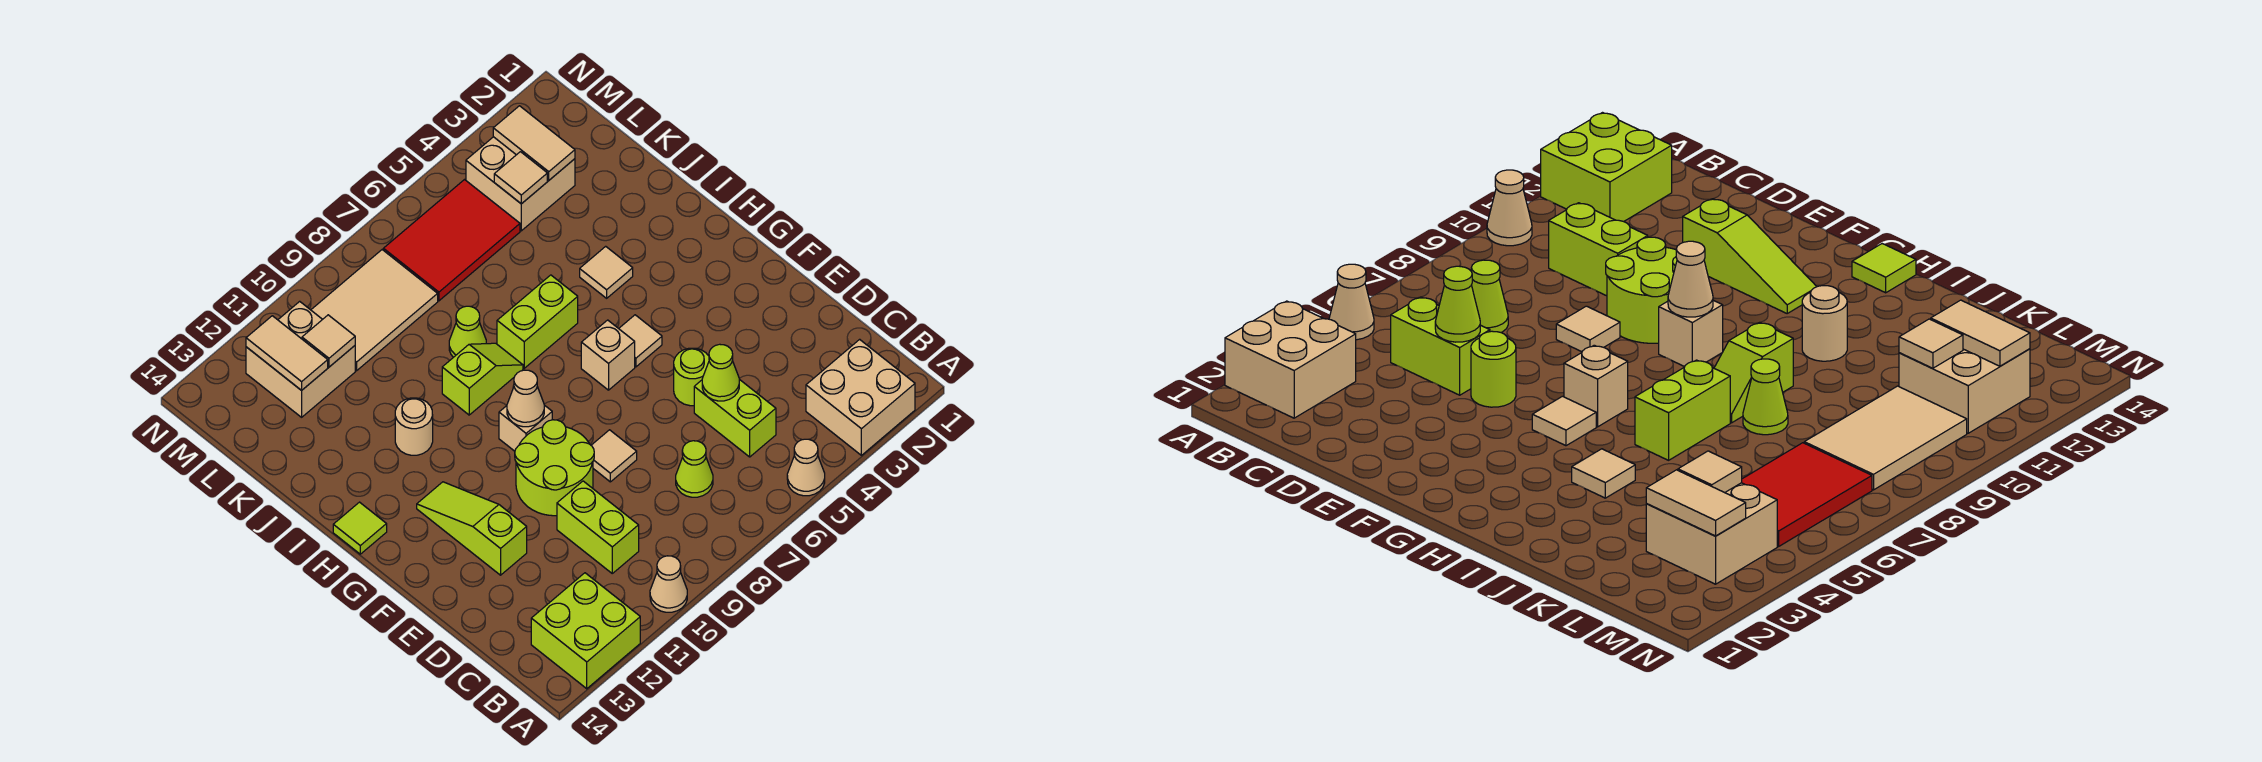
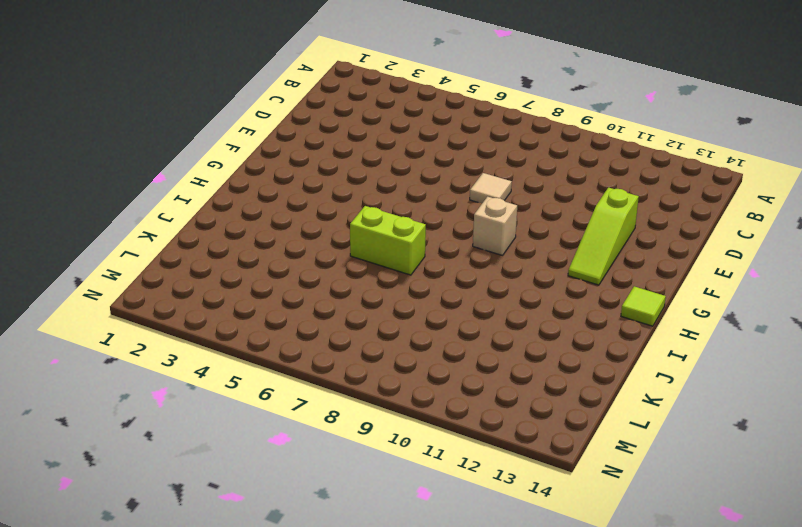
none -> tan brick A2:B3 level 1
none -> tan cone A5 level 1
none -> tan cone A10 level 1
none -> lime brick A12:B13 level 1

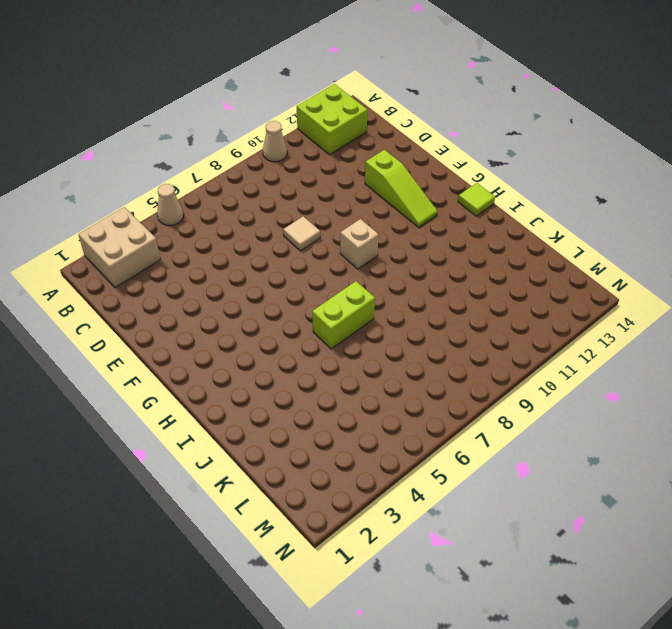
none -> lime brick C5:D5 level 1
none -> lime cone C7 level 1
none -> lime brick C10:D10 level 1
none -> lime round brick E5 level 1

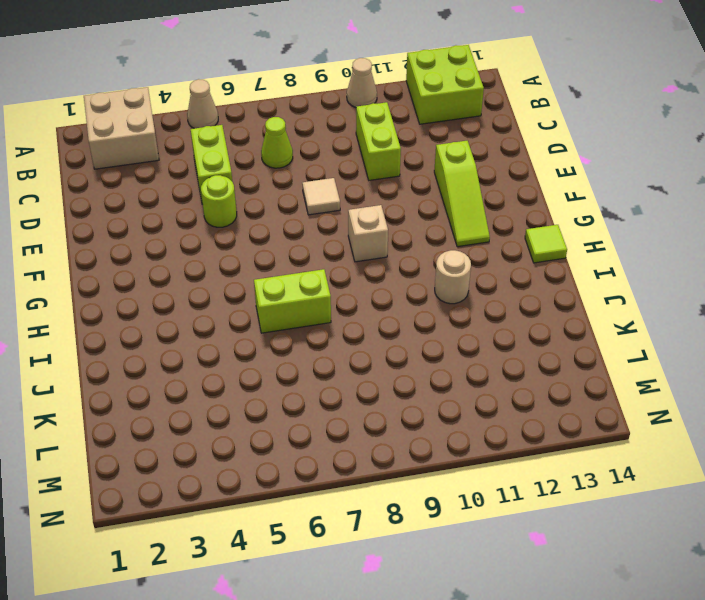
none -> lime round brick E9:F10 level 1
none -> tan tile G5 level 1
none -> tan brick G6 level 1
none -> tan tile I4 level 1

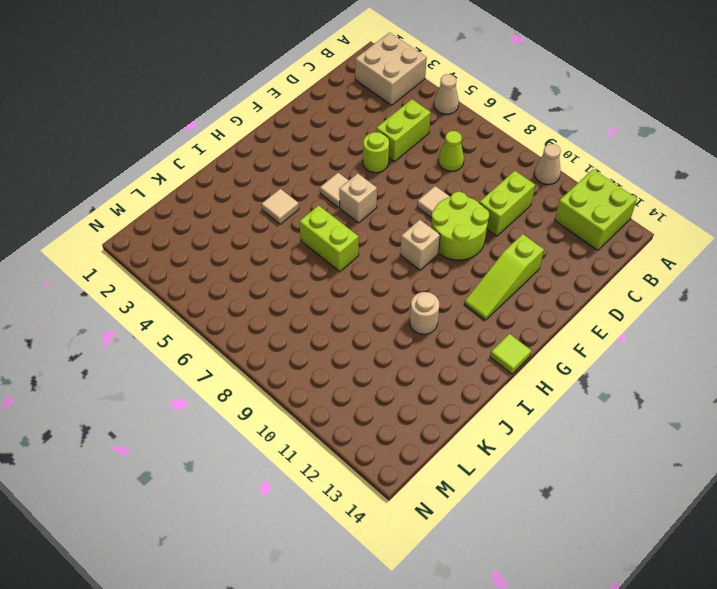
none -> lime slope I8:I9 level 1 top 9
none -> lime cone J8 level 1
none -> tan brick L3:M4 level 1
none -> red tile L5:M7 level 1

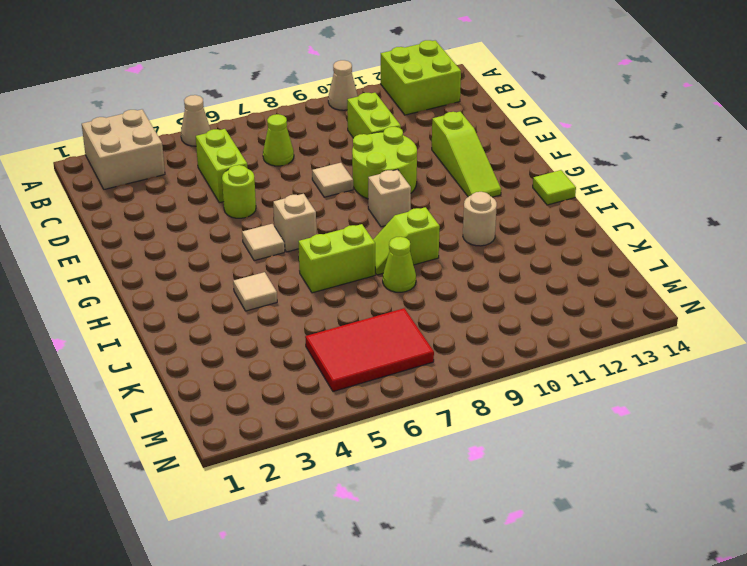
none -> tan brick L3:M4 level 1
none -> tan tile L8:M10 level 1
none -> tan brick L11:M12 level 1
none -> lime cone D5 level 2

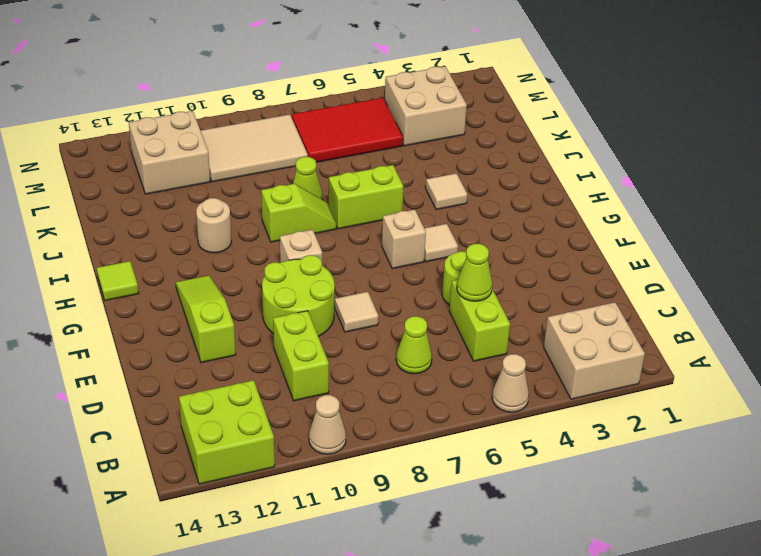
none -> tan cone G9 level 2
none -> tan tile L3:M3 level 2
none -> tan tile L4 level 2
none -> tan tile L11 level 2

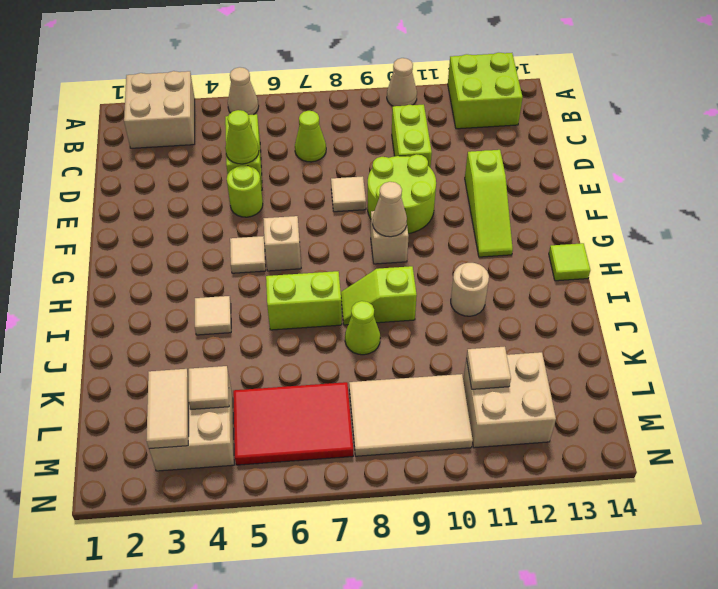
none -> tan tile L12:M12 level 2

